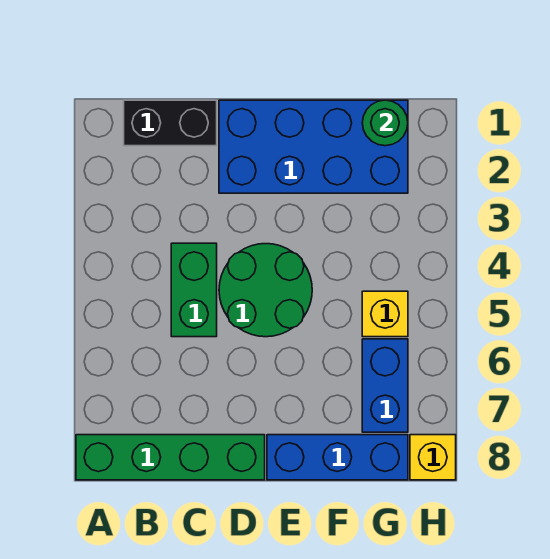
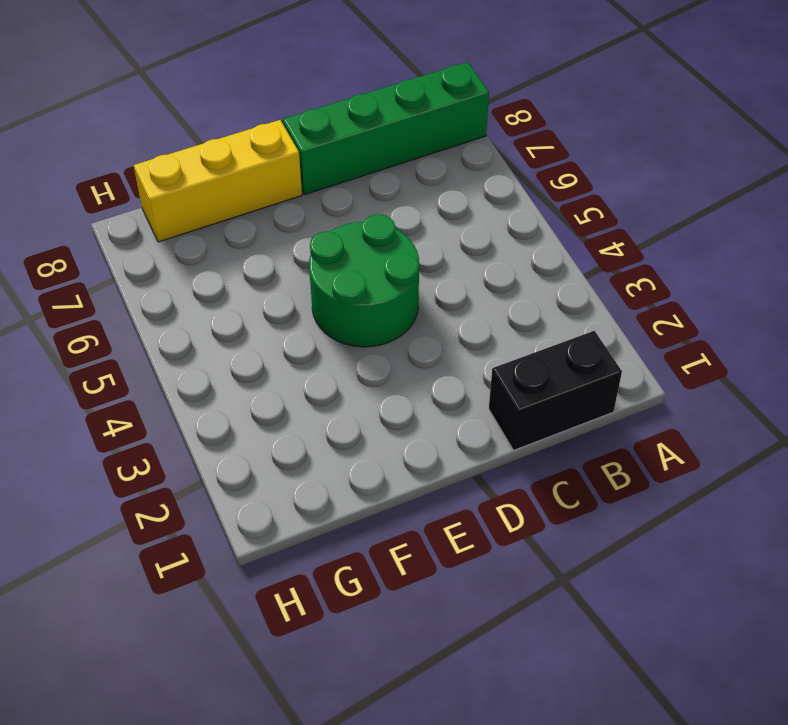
yellow brick E8:G8 level 1 -> blue brick E8:G8 level 1
none -> green brick C4:C5 level 1
none -> blue brick D1:G2 level 1

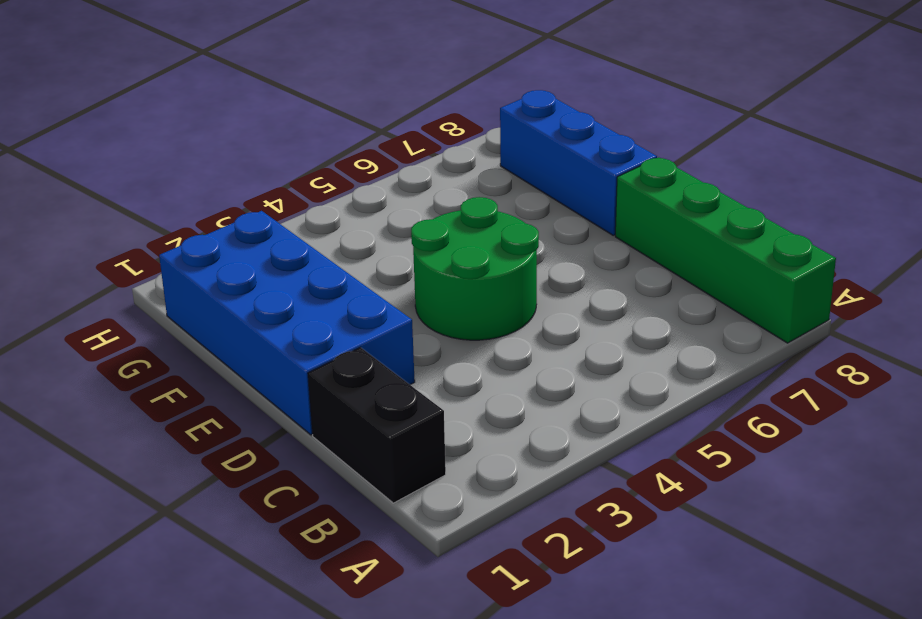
none -> green brick C4:C5 level 1
none -> yellow brick G5 level 1

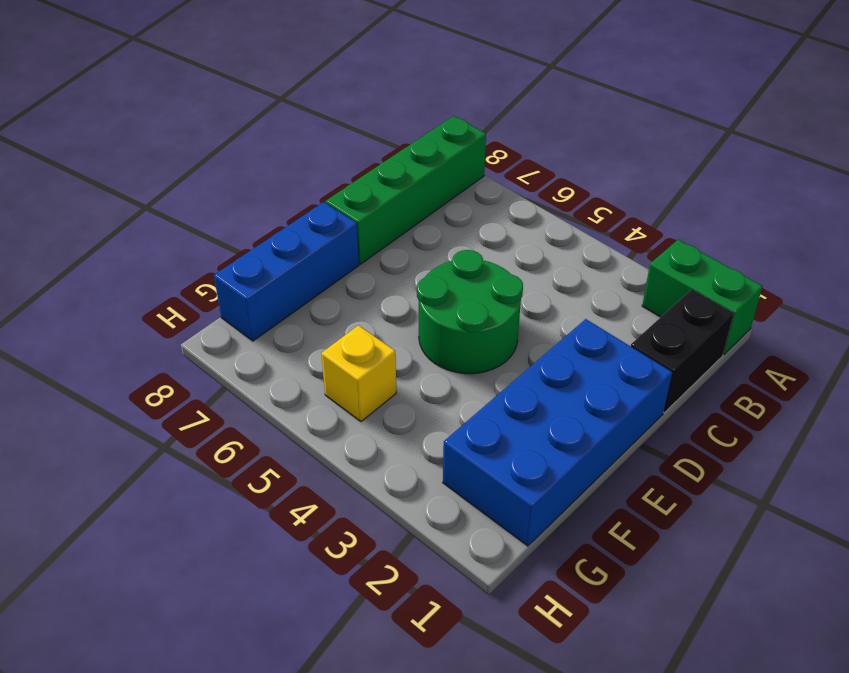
green brick A1:A2 level 1 -> green brick C4:C5 level 1
none -> blue brick G6:G7 level 1
none -> yellow brick H8 level 1

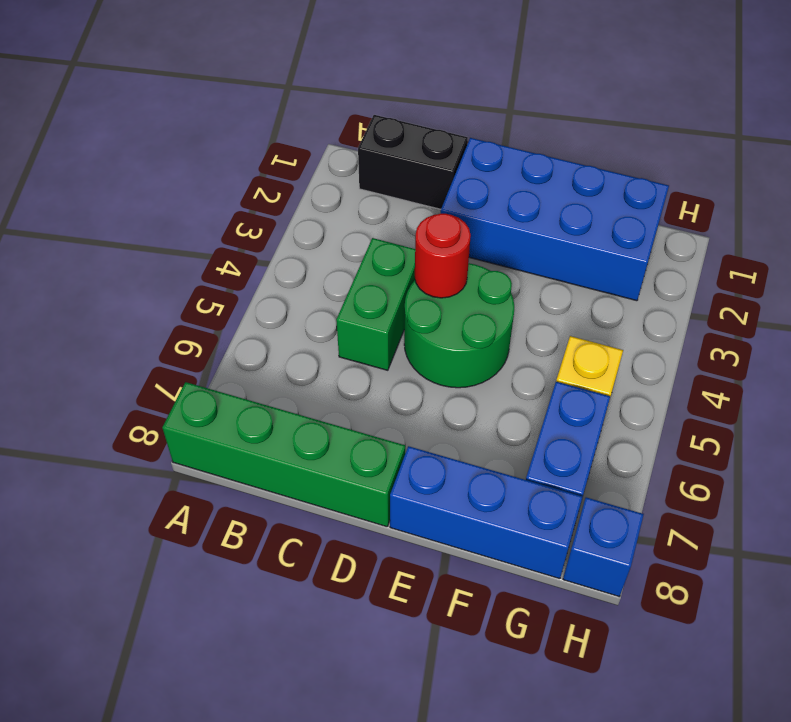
red round brick D4 level 2 -> none
blue brick H8 level 1 -> yellow brick H8 level 1
none -> green round brick G1 level 2

